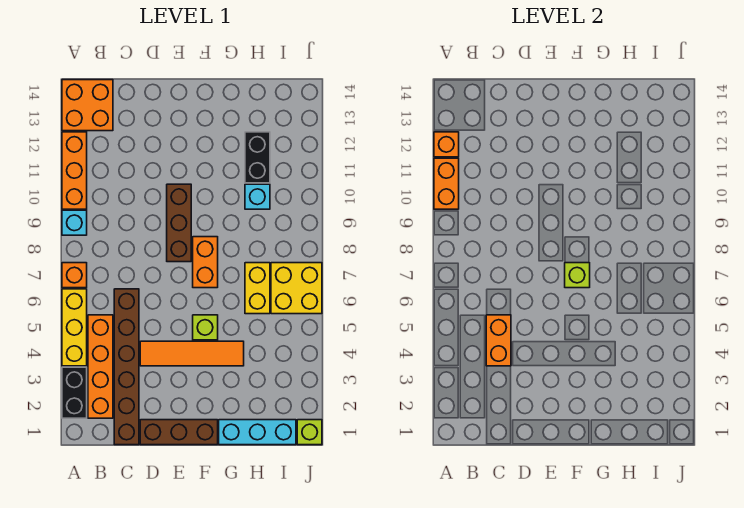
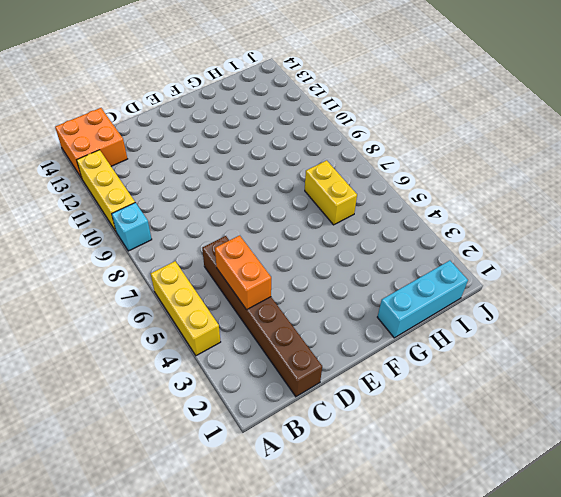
yellow brick A10:A12 level 1 -> orange brick A10:A12 level 1
none -> black brick A2:A3 level 1
none -> orange brick A7 level 1
none -> orange brick B2:B5 level 1

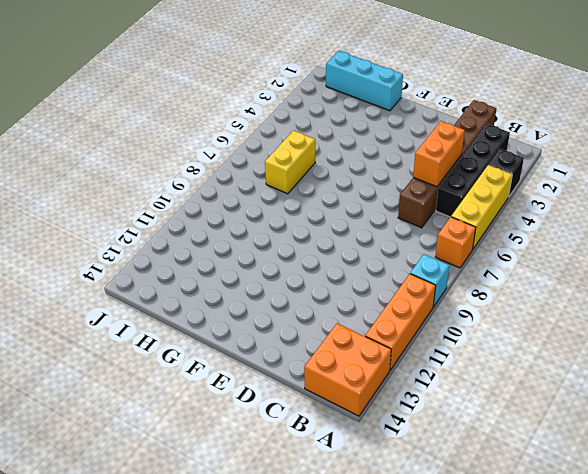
black brick A3 level 1 -> black brick A2:A3 level 1
black brick B2:B5 level 1 -> orange brick B2:B5 level 1
none -> brown brick D1:F1 level 1
none -> orange tile D4:G4 level 1
none -> brown brick E8:E10 level 1

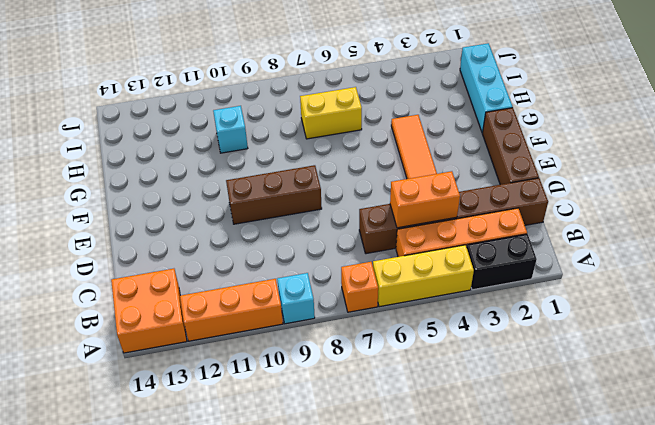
none -> lime brick F5 level 1
none -> orange brick F7:F8 level 1
none -> black brick H11:H12 level 1

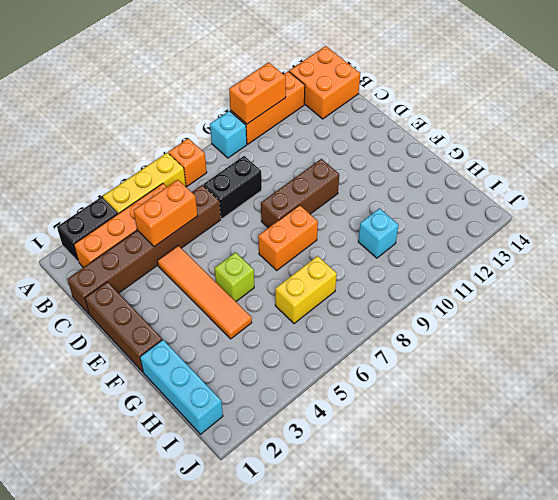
black brick C7:C8 level 1 -> black brick H11:H12 level 1
none -> yellow brick I6:J7 level 1
none -> lime brick J1 level 1
none -> orange brick A12 level 2

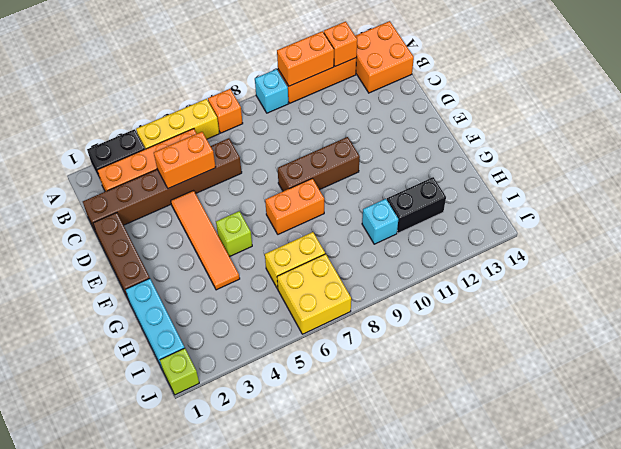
none -> lime brick F7 level 2

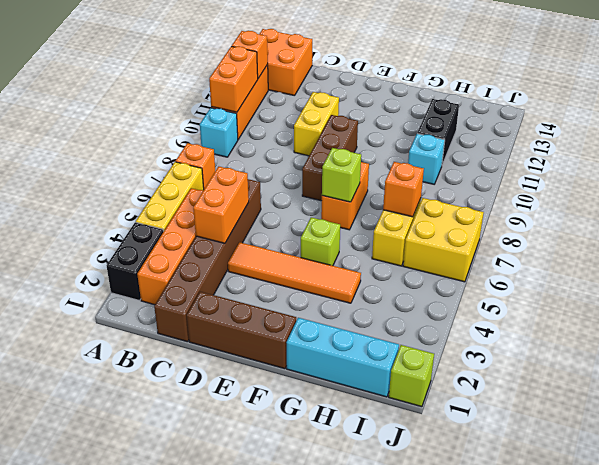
yellow brick D10:D11 level 1 -> none
orange brick H7 level 2 -> none

